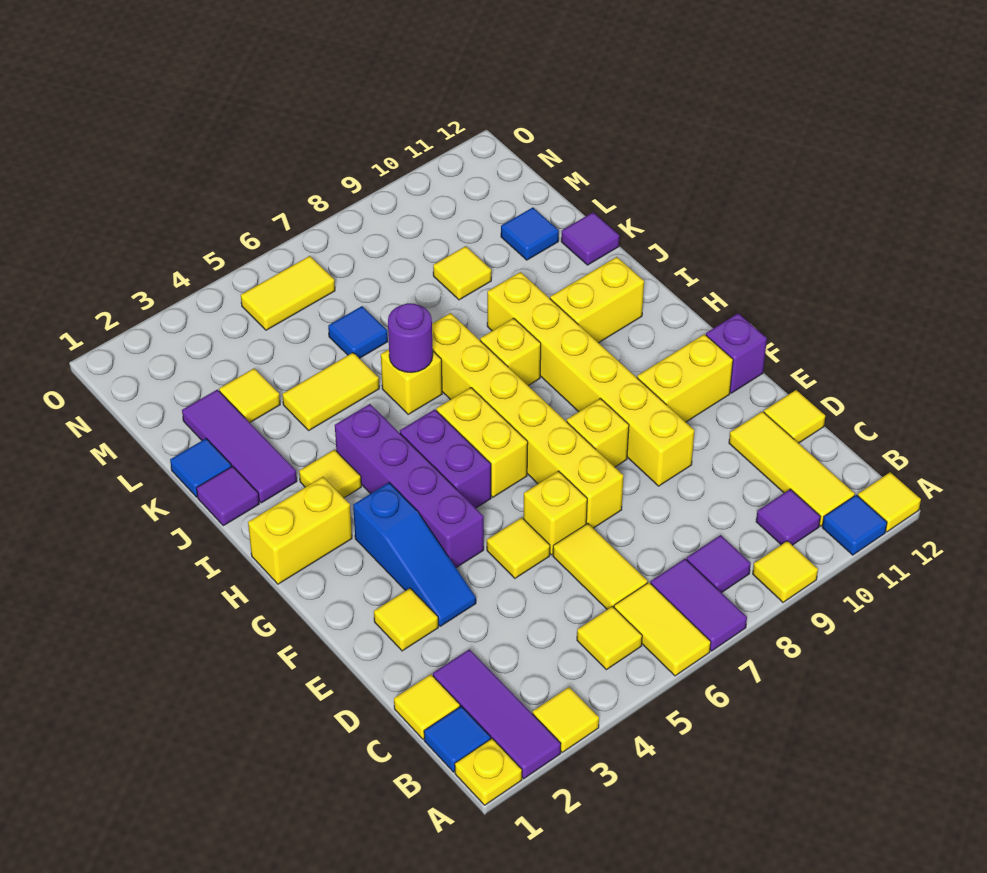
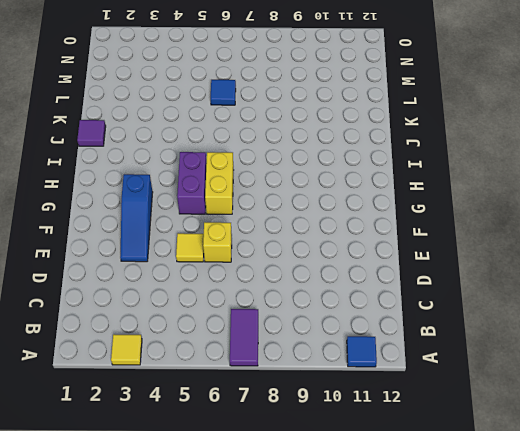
none -> yellow plate A1 level 1
none -> purple tile A2:C2 level 1
none -> yellow tile A6:B6 level 1
none -> yellow tile A9 level 1

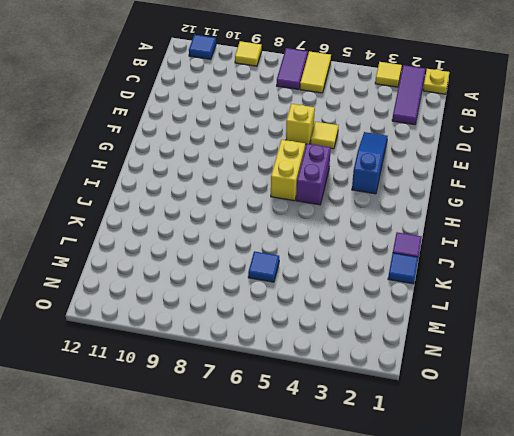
none -> yellow tile A12 level 1
none -> blue tile B1 level 1
none -> yellow tile B5 level 1
none -> purple tile B8 level 1

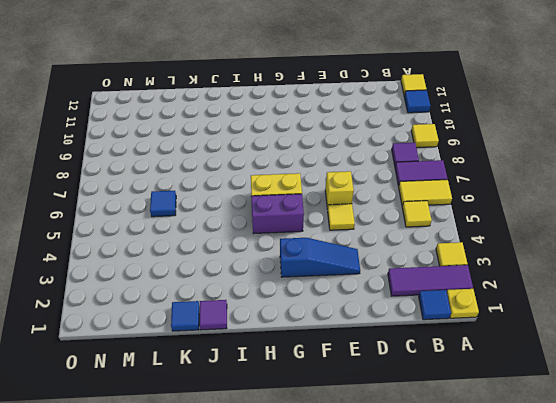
none -> purple tile B10 level 1
none -> yellow tile B11:D11 level 1
none -> yellow tile C1 level 1
none -> yellow tile C6:D6 level 1

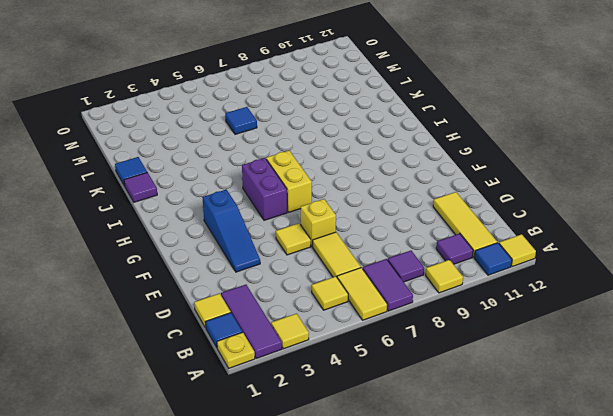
none -> yellow tile D12 level 1
none -> yellow tile E2 level 1
none -> yellow brick E7:J7 level 1
none -> yellow brick E9:J9 level 1

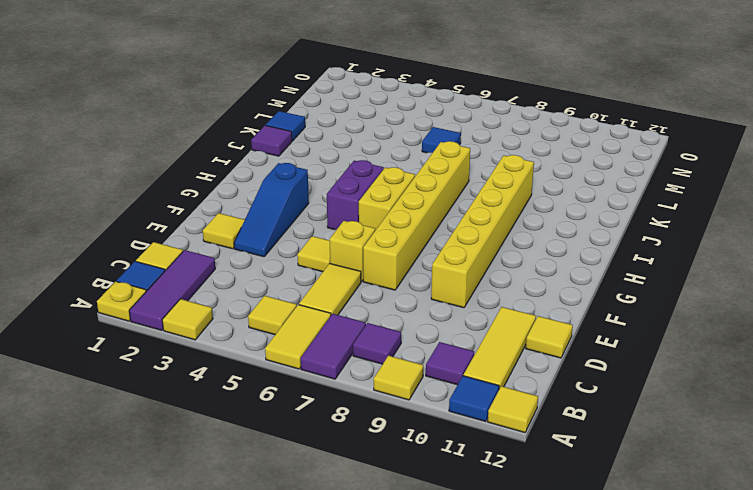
none -> purple brick F4:I4 level 1
none -> yellow brick F8 level 1
none -> yellow brick F10:F11 level 1
none -> purple brick F12 level 1

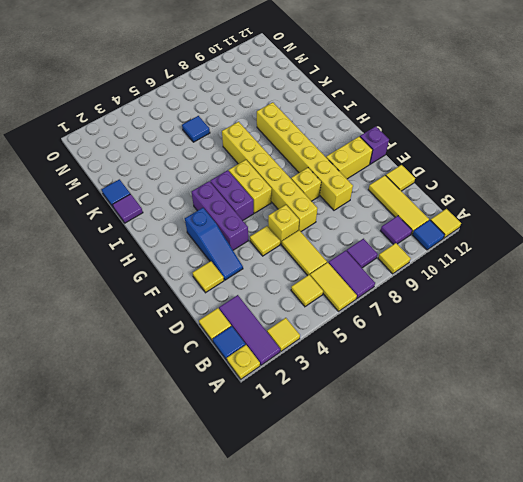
purple brick F4:H4 level 1 -> purple brick F4:I4 level 1
none -> yellow brick H1:H2 level 1
none -> yellow tile I3 level 1
none -> yellow brick I8 level 1
none -> yellow brick I10:I11 level 1

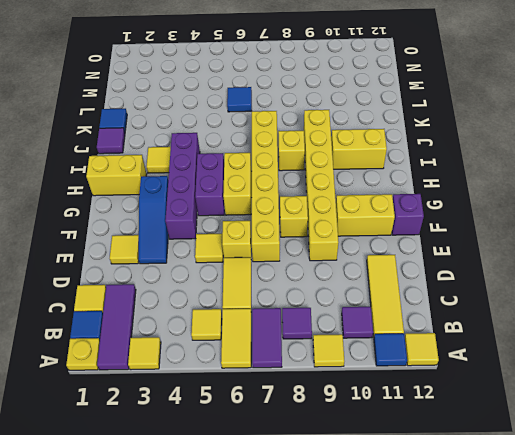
none -> yellow tile D12 level 1
none -> purple tile J2:L2 level 1
none -> yellow brick J6 level 1
none -> yellow tile K4:K5 level 1

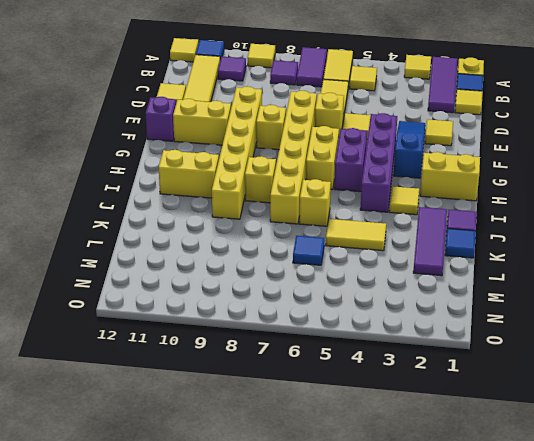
none -> purple tile K12 level 1
none -> yellow tile L3 level 1
none -> yellow tile L9 level 1
none -> blue tile L11 level 1

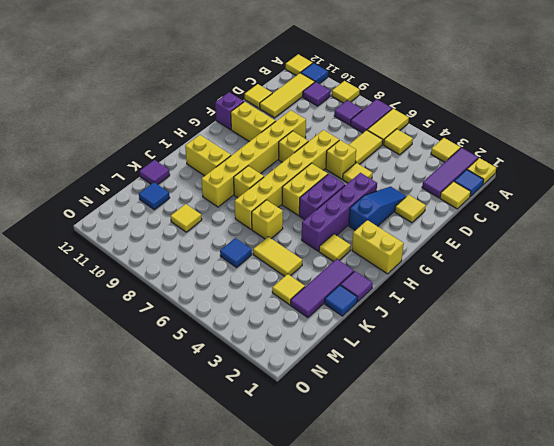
none -> yellow tile N5:N6 level 1
none -> purple round brick J6 level 2

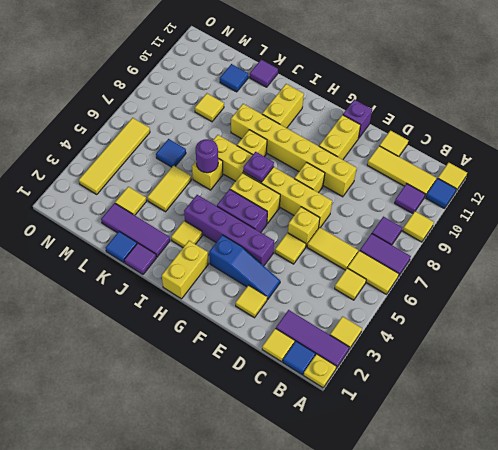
purple plate H7 level 2 -> none
yellow tile N3:N6 level 1 -> yellow tile N5:N6 level 1

